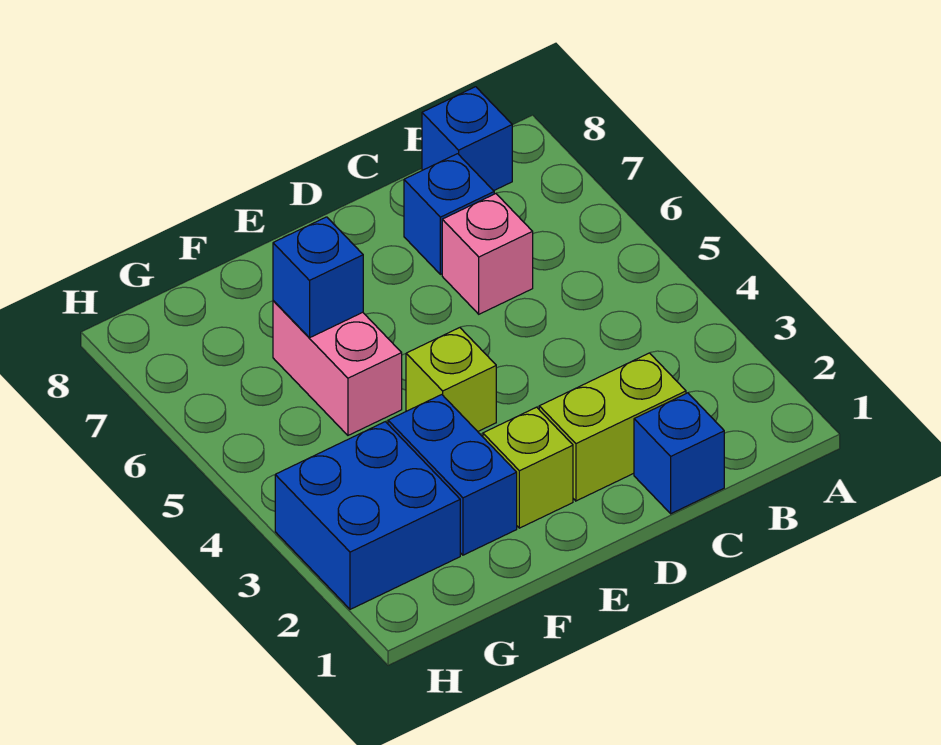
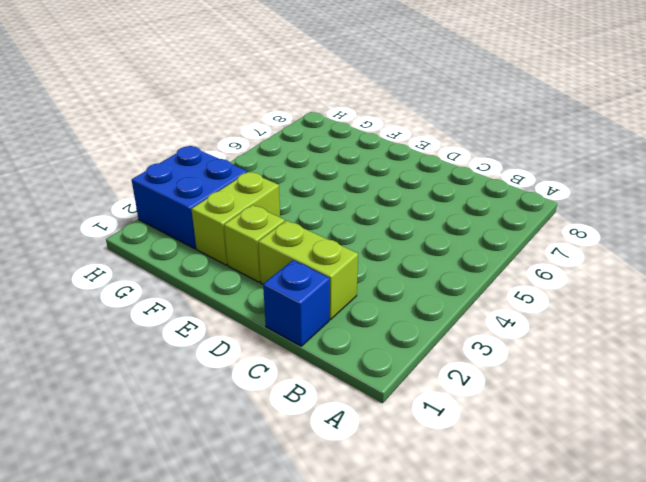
lime brick F2:F3 level 1 -> blue brick F2:F3 level 1
none -> blue brick B8 level 1
none -> pink brick C6 level 1

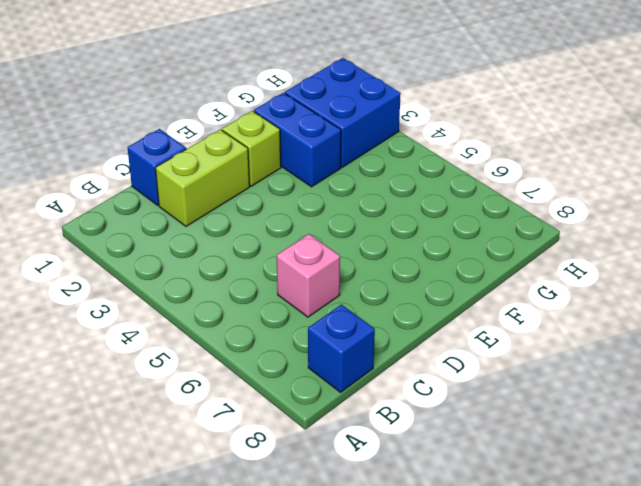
none -> blue brick C7 level 1
none -> lime brick E4 level 1

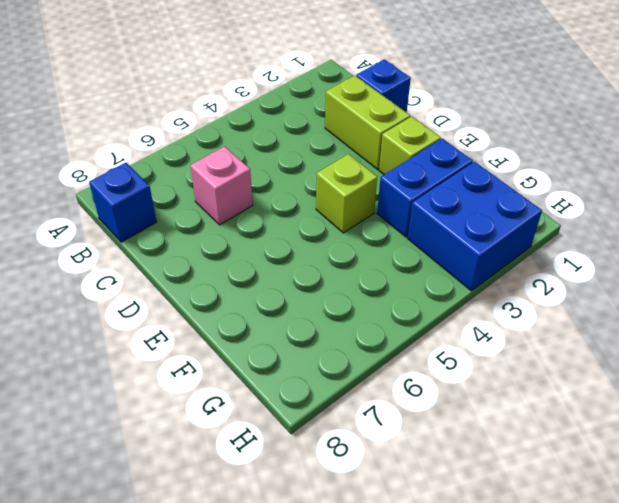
none -> blue brick C7 level 1
none -> pink brick F5:F6 level 1

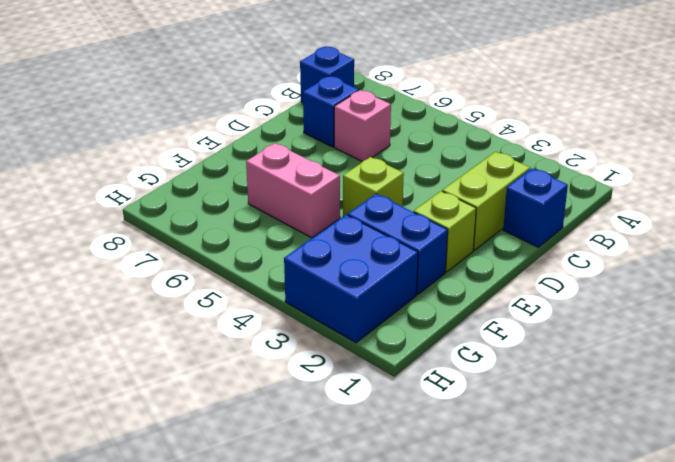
none -> blue brick F6 level 2

